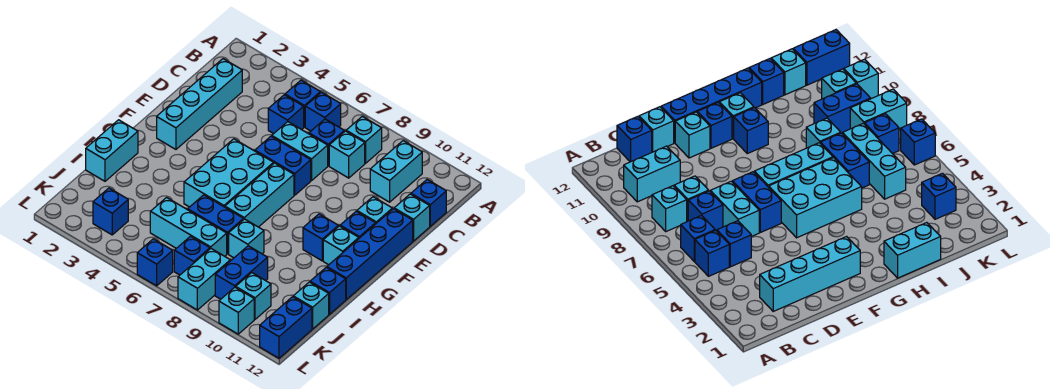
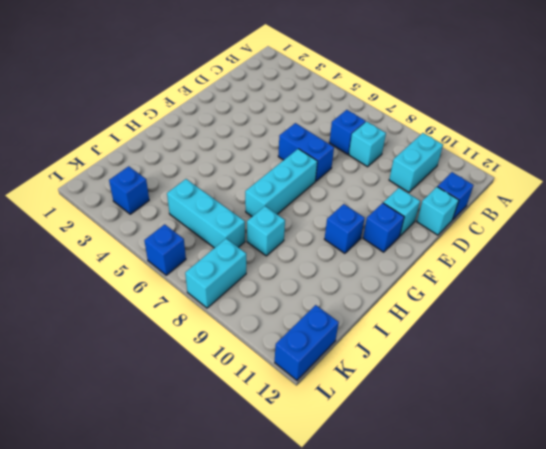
none -> blue brick B5 level 1
none -> blue brick B6 level 1
none -> cyan brick B8 level 1
none -> cyan brick C2:F2 level 1

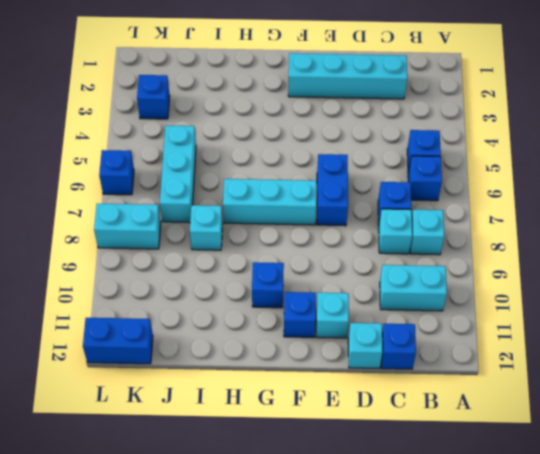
none -> blue brick C5 level 1
none -> cyan brick D6:D7 level 1
none -> blue brick E12:H12 level 1
none -> cyan brick F5:H6 level 1

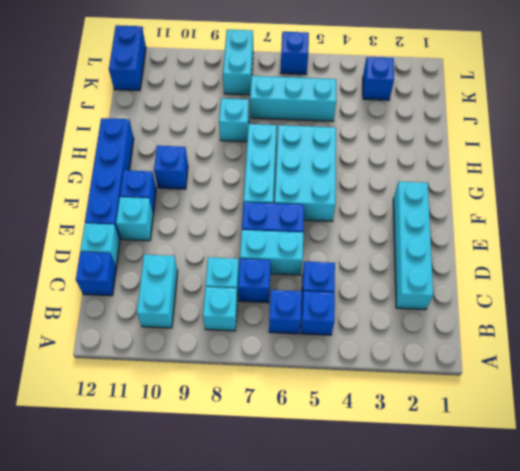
none -> cyan brick G11 level 1
none -> cyan brick H1:I1 level 1
none -> blue brick I6:I7 level 1
none -> blue brick I12 level 1

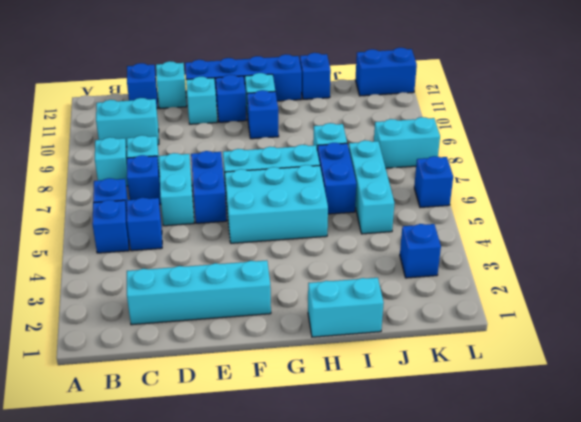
none -> blue brick J9:K9 level 1
none -> cyan brick J12 level 1
none -> blue brick K7 level 1
none -> cyan brick K10 level 1

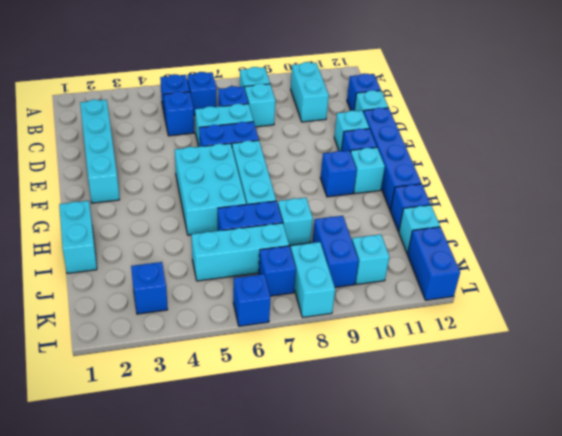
none -> cyan brick L10 level 1

